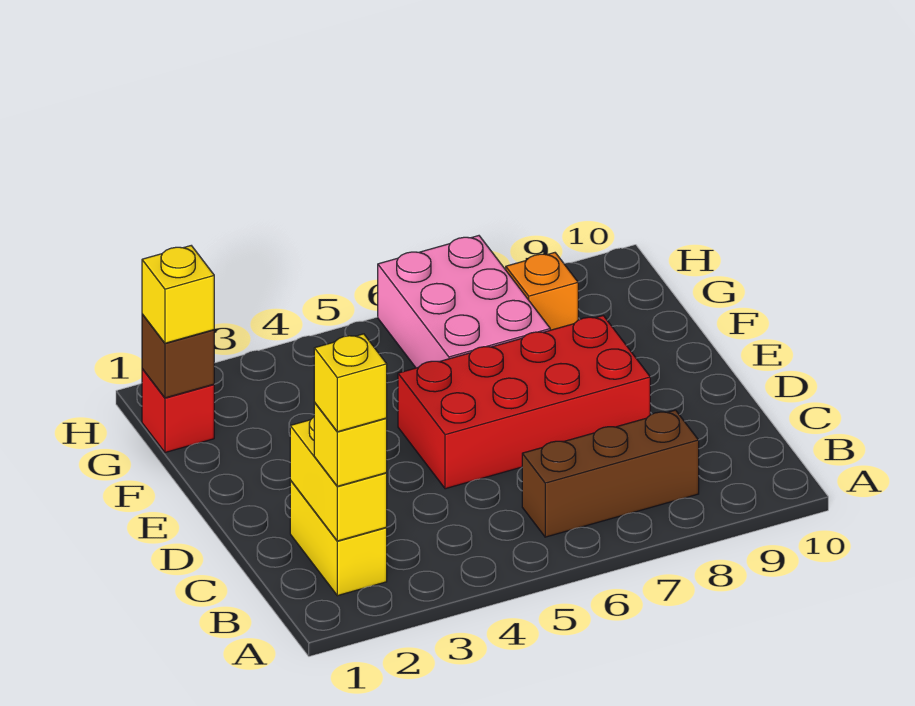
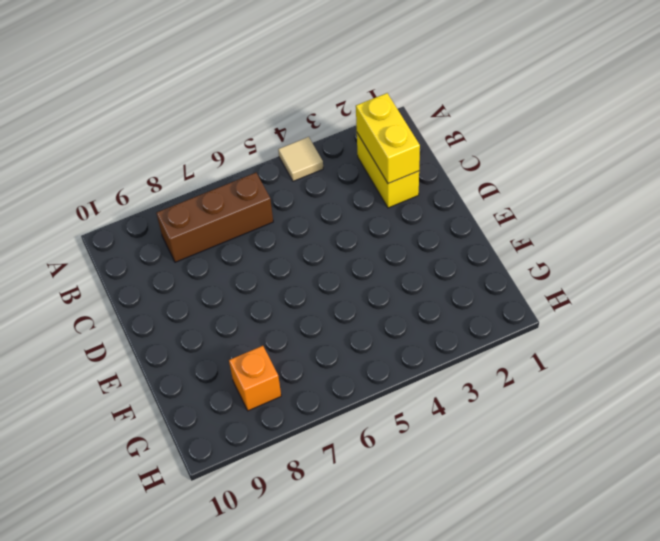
tan tile A4 level 1 -> none
none -> red brick D5:E8 level 1
none -> pink brick F6:H7 level 1

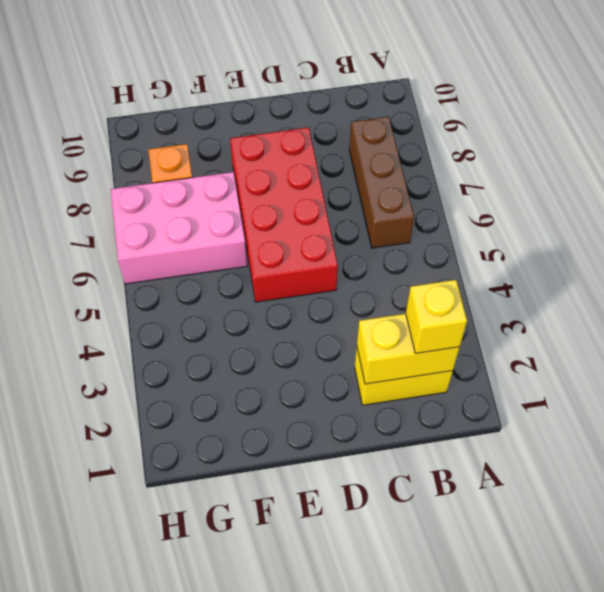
none -> red brick G1 level 1
none -> brown brick G1 level 2

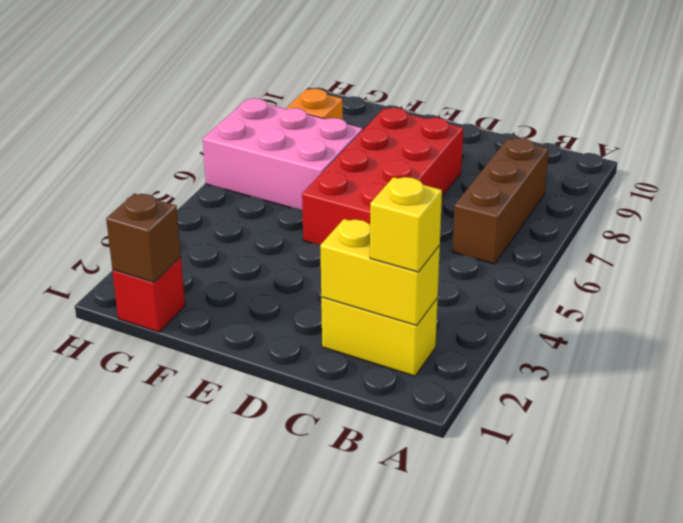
none -> yellow brick G1 level 3
none -> yellow brick B2 level 4

